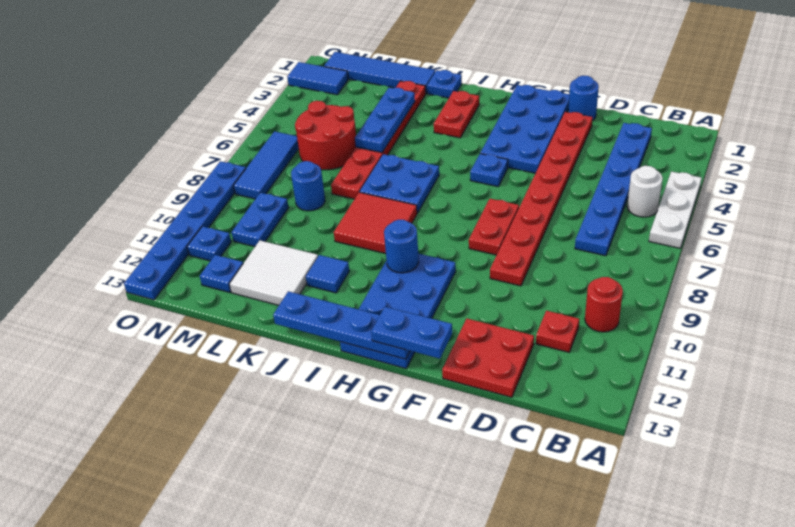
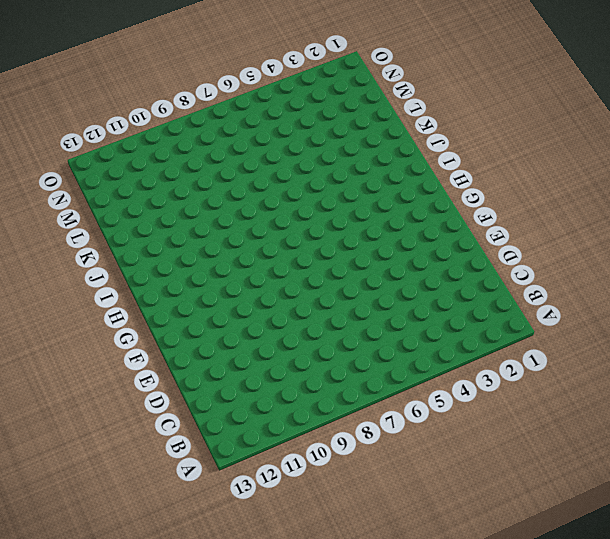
none -> white plate A4:A6 level 1
none -> white round brick B5 level 1
none -> red round brick B10 level 1
none -> blue plate C2:C7 level 1

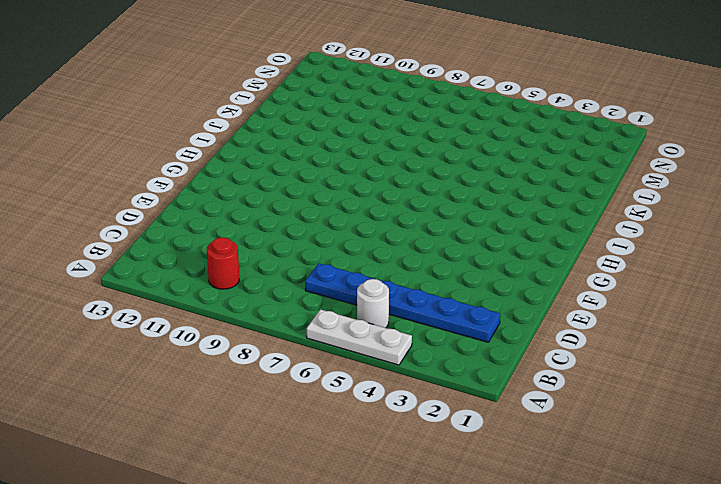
none -> red plate C11 level 1
none -> red plate D12:E13 level 1
none -> blue round brick E1 level 1
none -> red plate E2:E9 level 1

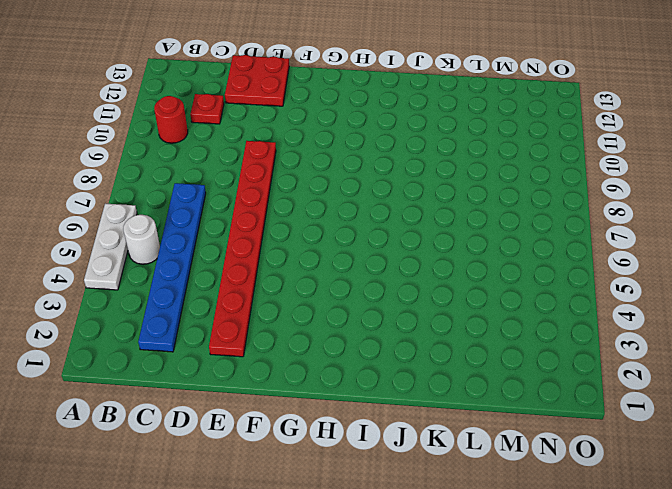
none -> blue round brick E1 level 1
none -> blue plate F1:G4 level 1
none -> red plate F7:F8 level 1
none -> blue plate G5 level 1

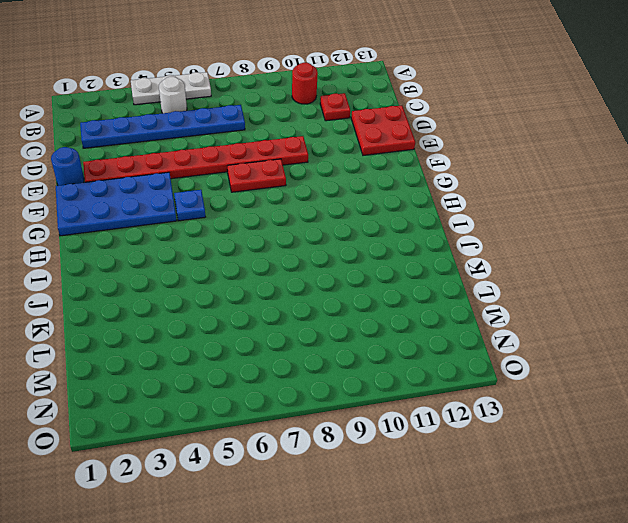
none -> blue plate G10:H13 level 1
none -> red plate I2:I3 level 1
none -> blue plate I6:J7 level 1
none -> red tile I8:J9 level 1

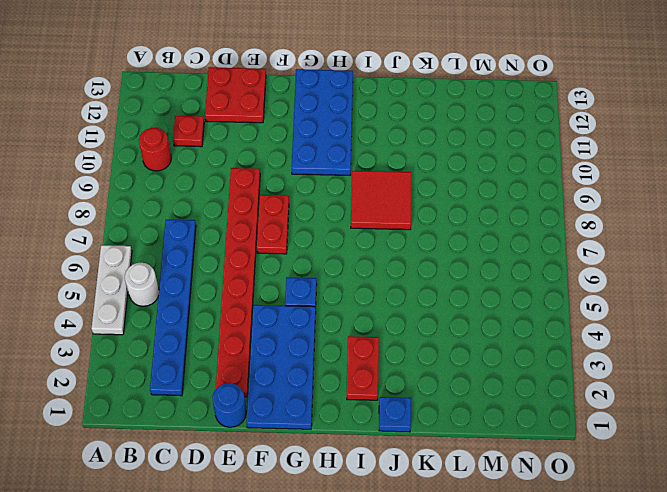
none -> blue plate I6:J7 level 1
none -> blue tile J11 level 1
none -> blue tile K1:N1 level 1
none -> red plate K2:K7 level 1

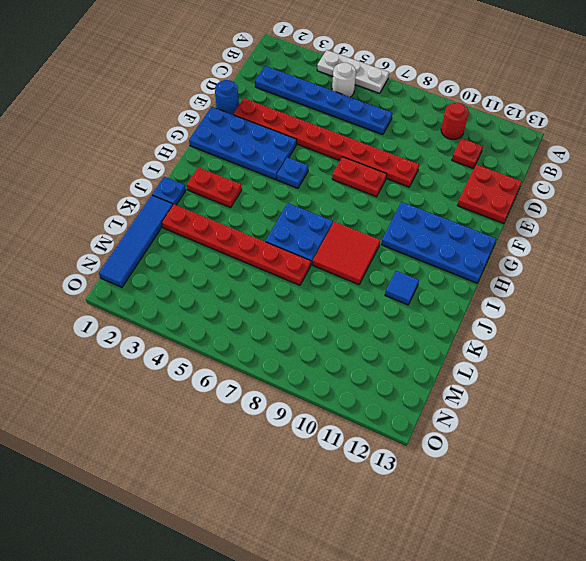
none -> white tile K11:L12 level 1
none -> red round brick L5:M6 level 1
none -> blue round brick L8 level 1
none -> blue plate M9:M10 level 1

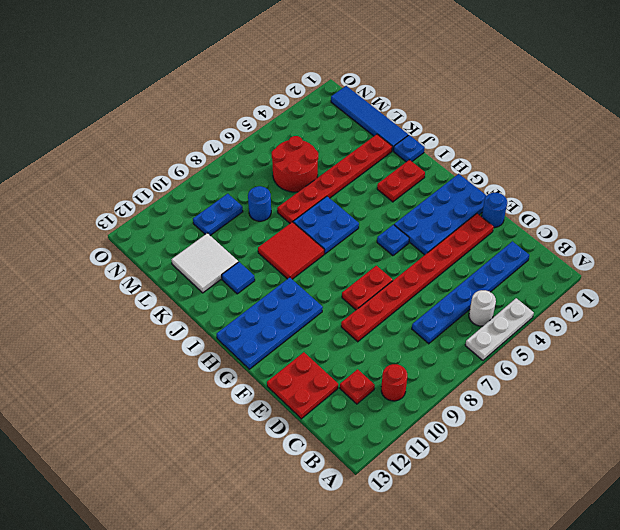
none -> blue plate M12 level 1
none -> blue tile N2:O2 level 1
none -> blue tile N6:N8 level 1
none -> blue plate N11 level 1

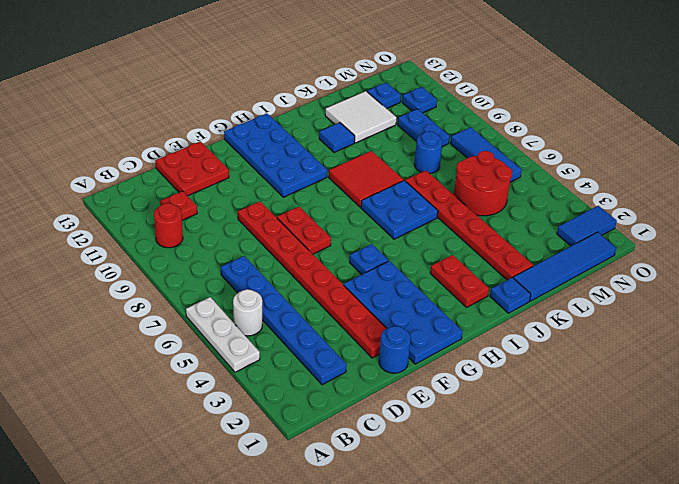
none -> blue plate O8:O13 level 1
none -> blue plate G13:J13 level 2
none -> blue round brick H10 level 2
none -> blue plate K3:K5 level 2

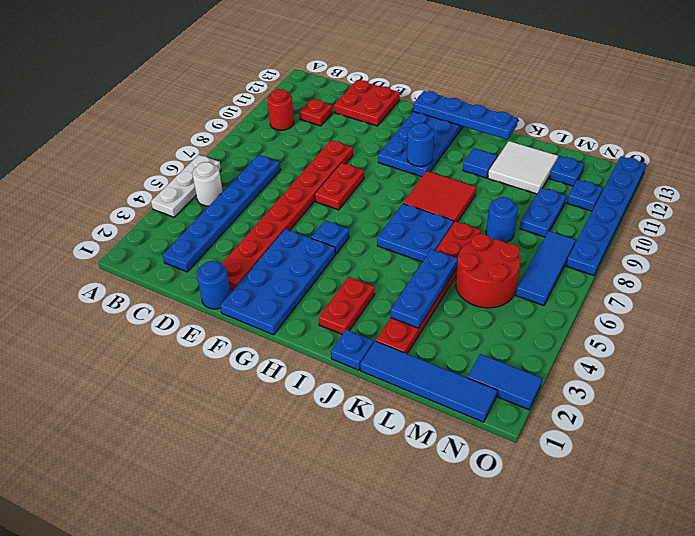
none -> blue plate F13:G13 level 3

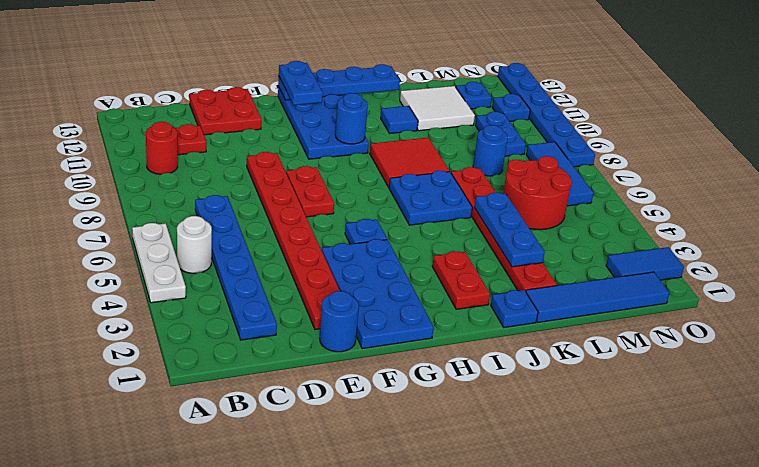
blue plate G12:G13 level 3 -> blue plate F13:G13 level 3

